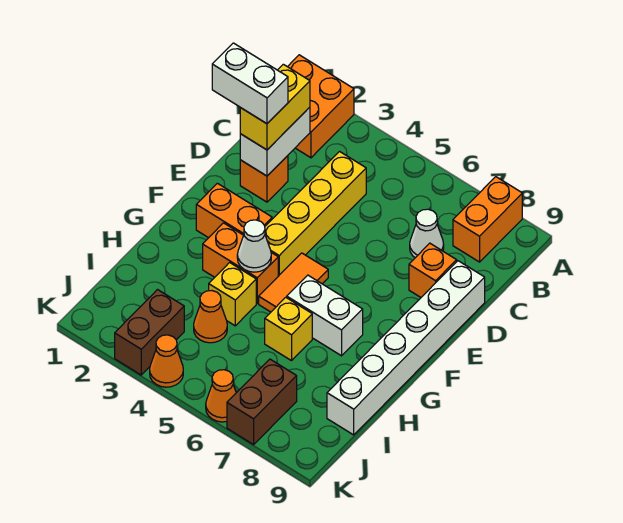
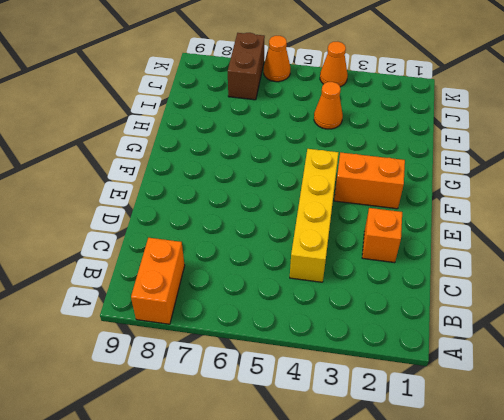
none -> orange brick A1:B2 level 1
none -> white cone C7 level 1
none -> orange brick D8 level 1

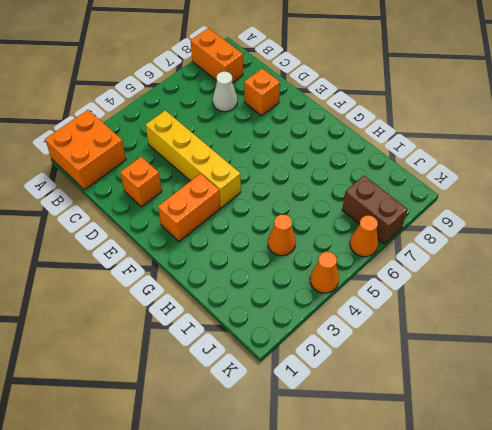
none -> white brick D9:I9 level 1
none -> orange tile F5:G5 level 1
none -> orange brick G3:G4 level 1

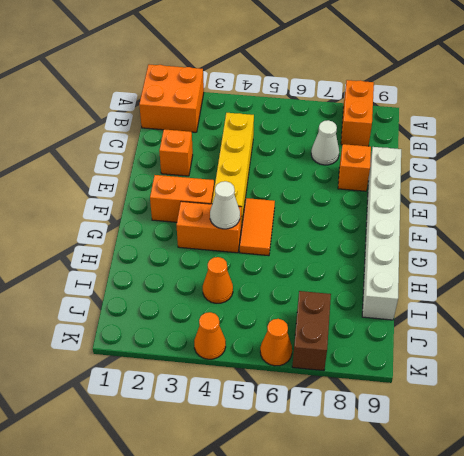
none -> white brick G6:G7 level 1
none -> yellow brick H4 level 1
none -> yellow brick H6 level 1

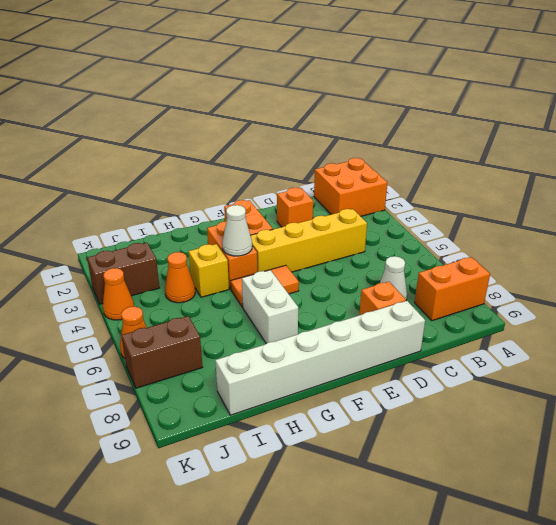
none -> yellow brick H6 level 1
none -> white brick C2:D2 level 2
none -> yellow brick C2:D2 level 3

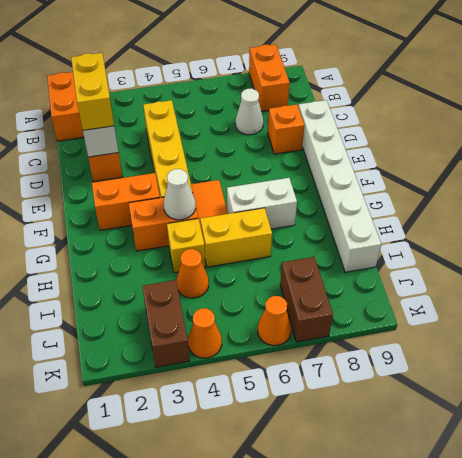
yellow brick H5:H6 level 1 -> yellow brick H6 level 1
none -> white brick D1:D2 level 4

